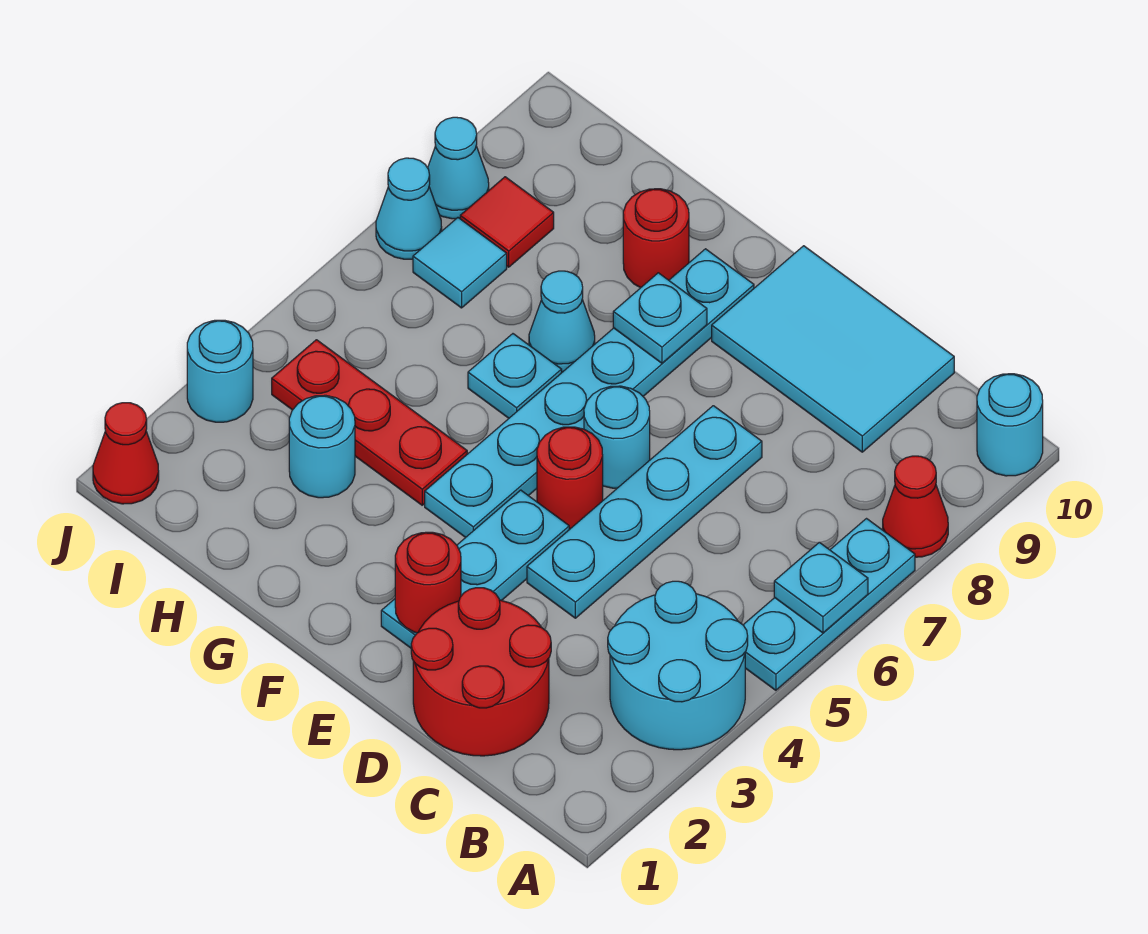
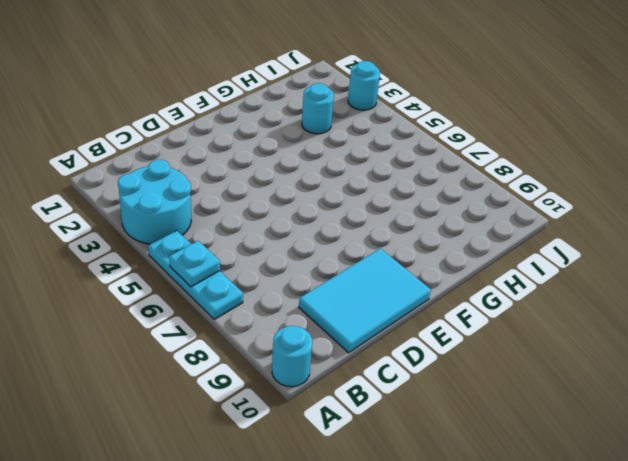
none -> red cone A8 level 1
none -> red round brick C1:D2 level 1
none -> cyan plate D4:D7 level 1

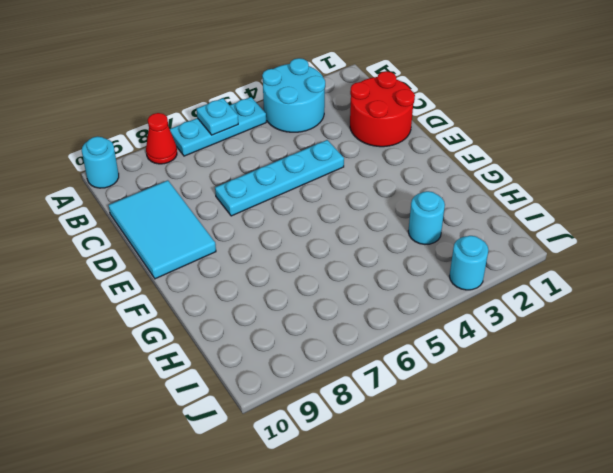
none -> cyan plate E2:E4 level 1
none -> red round brick E5 level 1
none -> cyan round brick E6 level 1

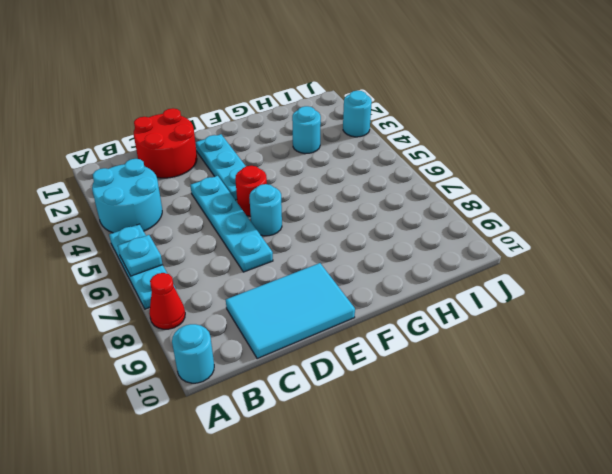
none -> cyan plate F4:F9 level 1
none -> red plate G4:I4 level 1
none -> cyan plate G6 level 1

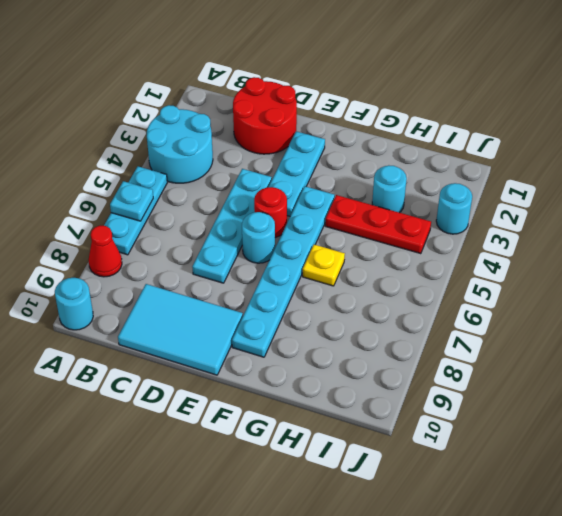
yellow plate G6 level 1 -> cyan plate G6 level 1
none -> cyan cone G7 level 1
none -> red round brick G9 level 1
none -> cyan tile I7 level 1

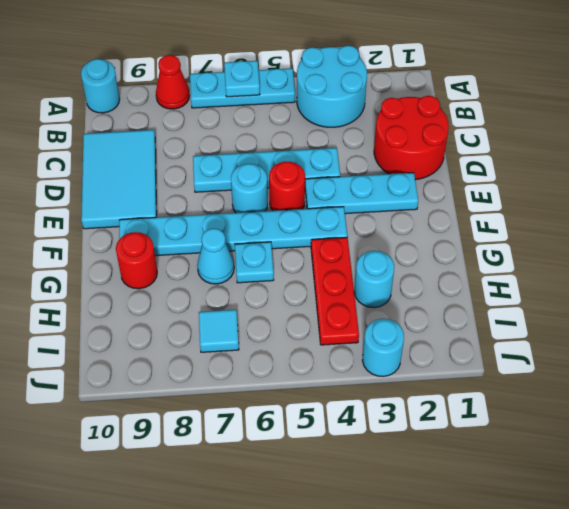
none -> red tile I8 level 1
none -> red cone J1 level 1
none -> cyan cone J7 level 1

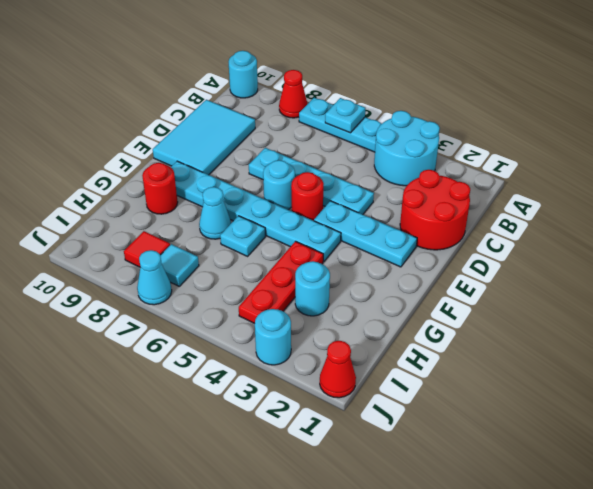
none -> cyan cone J8 level 1
none -> red round brick E2 level 2
none -> cyan plate F8 level 2

